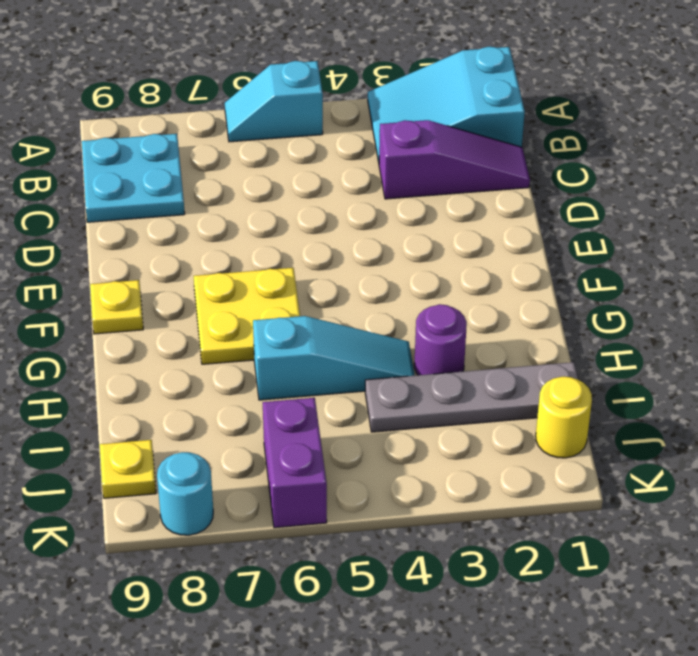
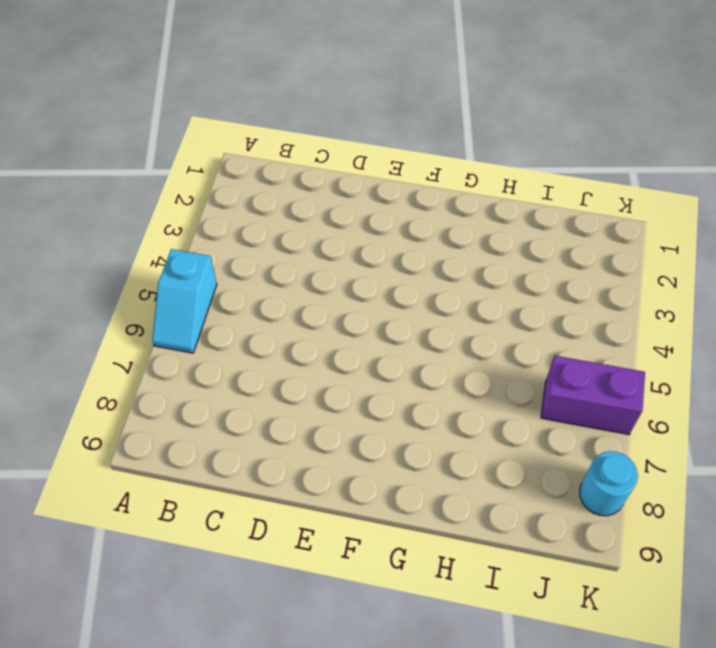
none -> cyan slope A1:B3 level 1 top 1
none -> cyan plate B8:C9 level 1
none -> purple slope C1:C3 level 1 top 3

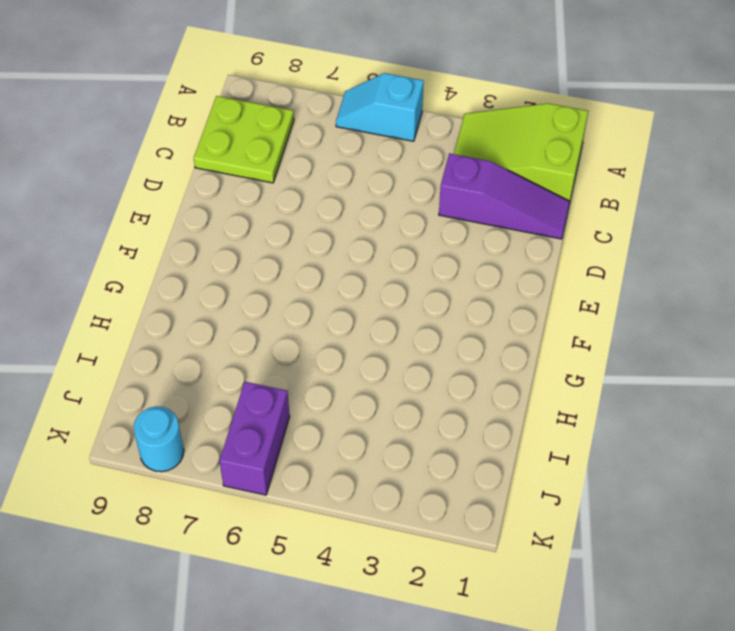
lime slope A1:B3 level 1 top 1 -> cyan slope A1:B3 level 1 top 1
lime plate B8:C9 level 1 -> cyan plate B8:C9 level 1
none -> yellow plate F6:G7 level 1
none -> yellow plate F9 level 1
none -> purple round brick H3 level 1

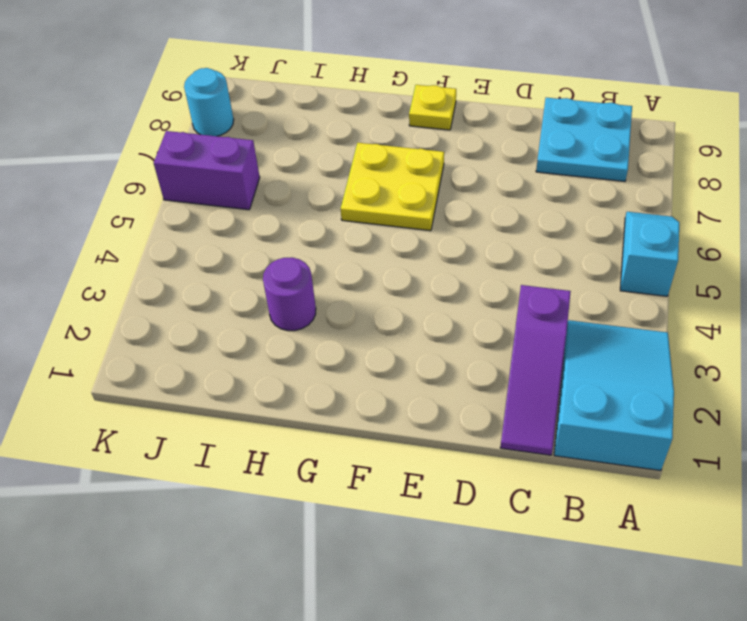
none -> cyan slope H4:H6 level 1 top 6
none -> grey plate I1:I4 level 1
none -> yellow round brick J1 level 1

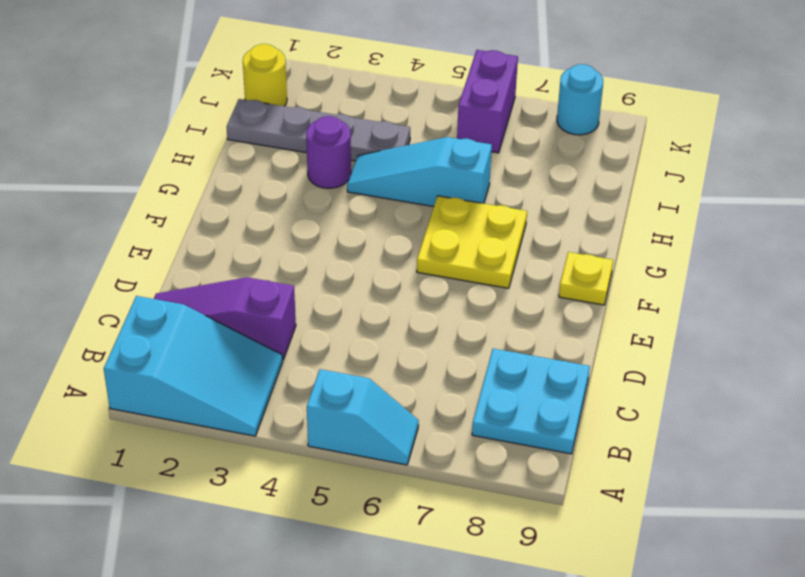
none -> yellow plate J9 level 1

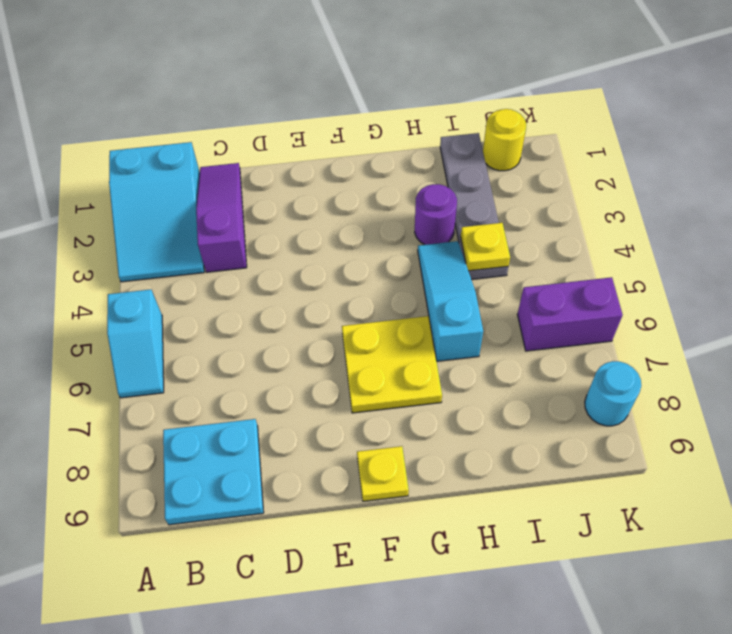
yellow plate I4 level 2 -> yellow plate J9 level 1

